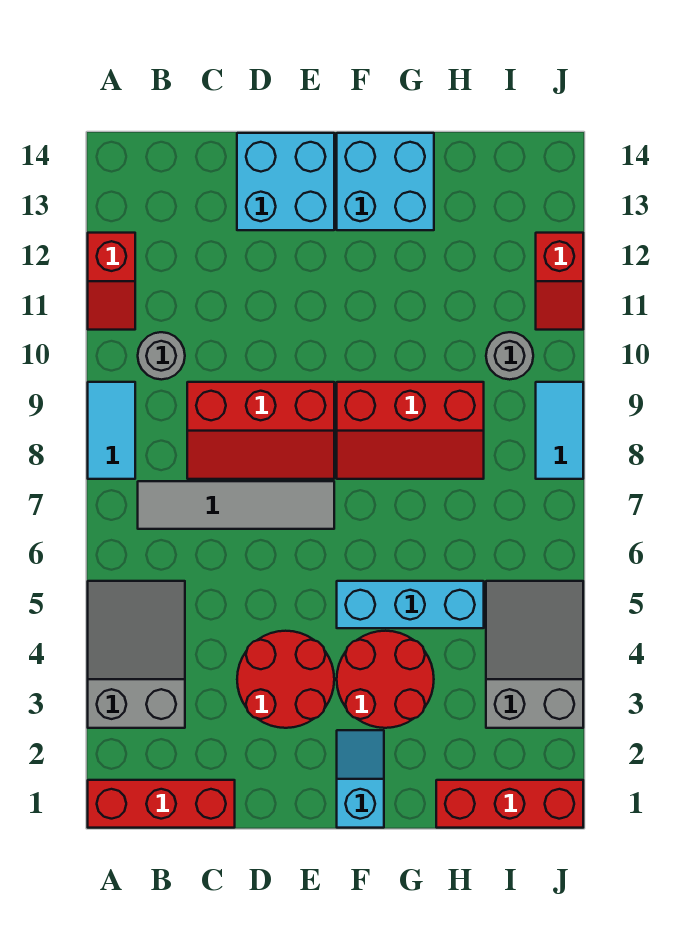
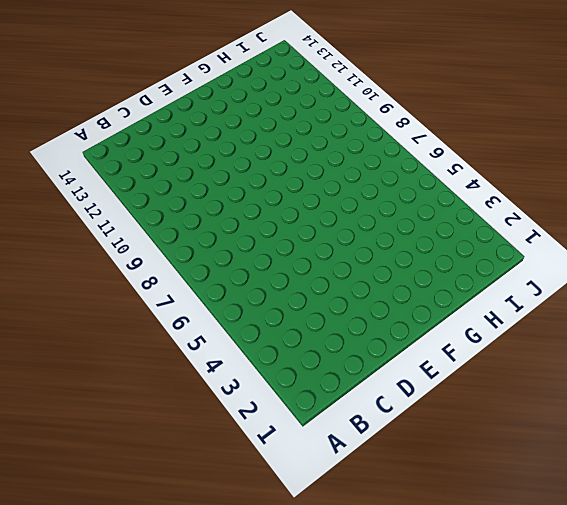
none -> red brick A1:C1 level 1
none -> grey slope A3:B5 level 1 top 3
none -> cyan tile A8:A9 level 1

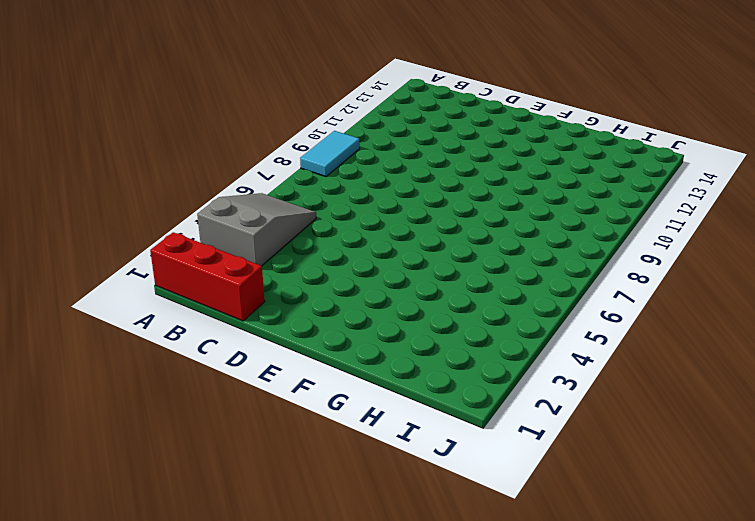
none -> red slope A11:A12 level 1 top 12
none -> grey tile B7:E7 level 1
none -> grey round brick B10 level 1

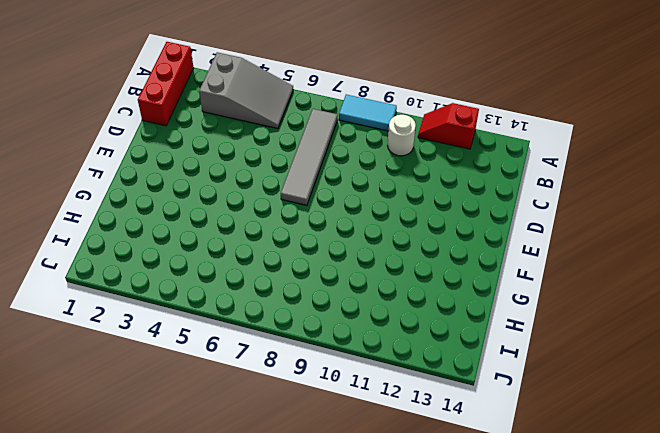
white round brick B10 level 1 -> grey round brick B10 level 1
none -> red slope C8:E9 level 1 top 9
none -> red round brick D3:E4 level 1
none -> cyan brick D13:E14 level 1

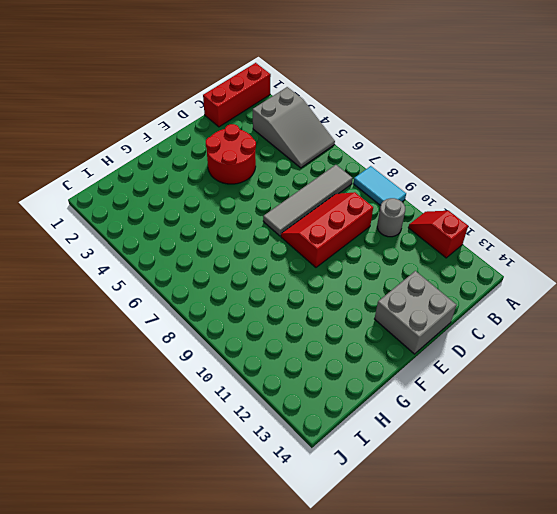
grey brick D13:E14 level 1 -> cyan brick D13:E14 level 1
none -> cyan slope F1:F2 level 1 top 1
none -> red round brick F3:G4 level 1
none -> cyan brick F5:H5 level 1

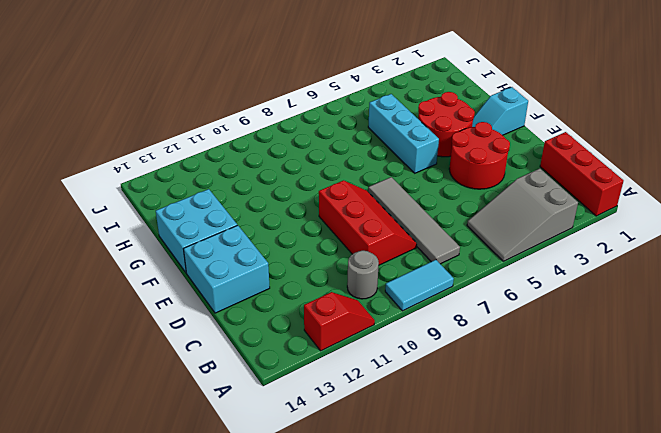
none -> red slope F8:H9 level 1 top 9
none -> red brick H1:J1 level 1
none -> grey slope I3:J5 level 1 top 3

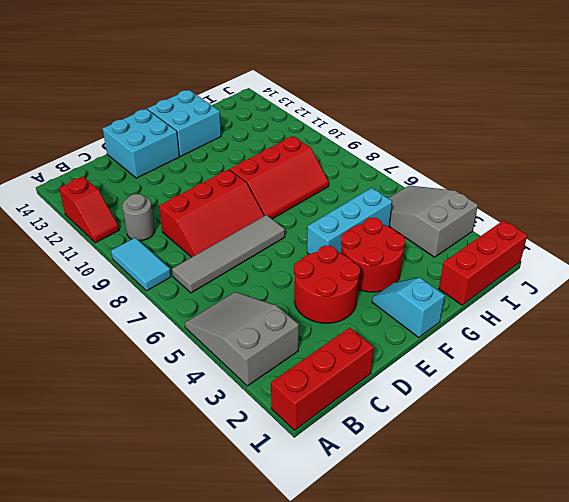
none -> grey round brick I10 level 1
none -> cyan tile J8:J9 level 1
none -> red slope J11:J12 level 1 top 12

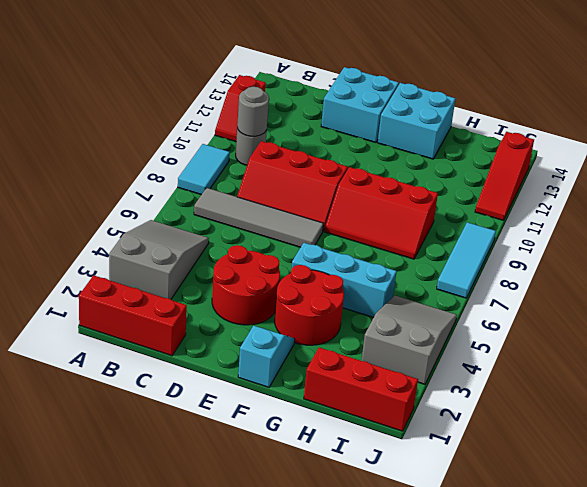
grey round brick B10 level 2 -> grey round brick I10 level 1
cyan tile J7:J9 level 1 -> cyan tile J8:J9 level 1
red slope J11:J13 level 1 top 13 -> red slope J11:J12 level 1 top 12

